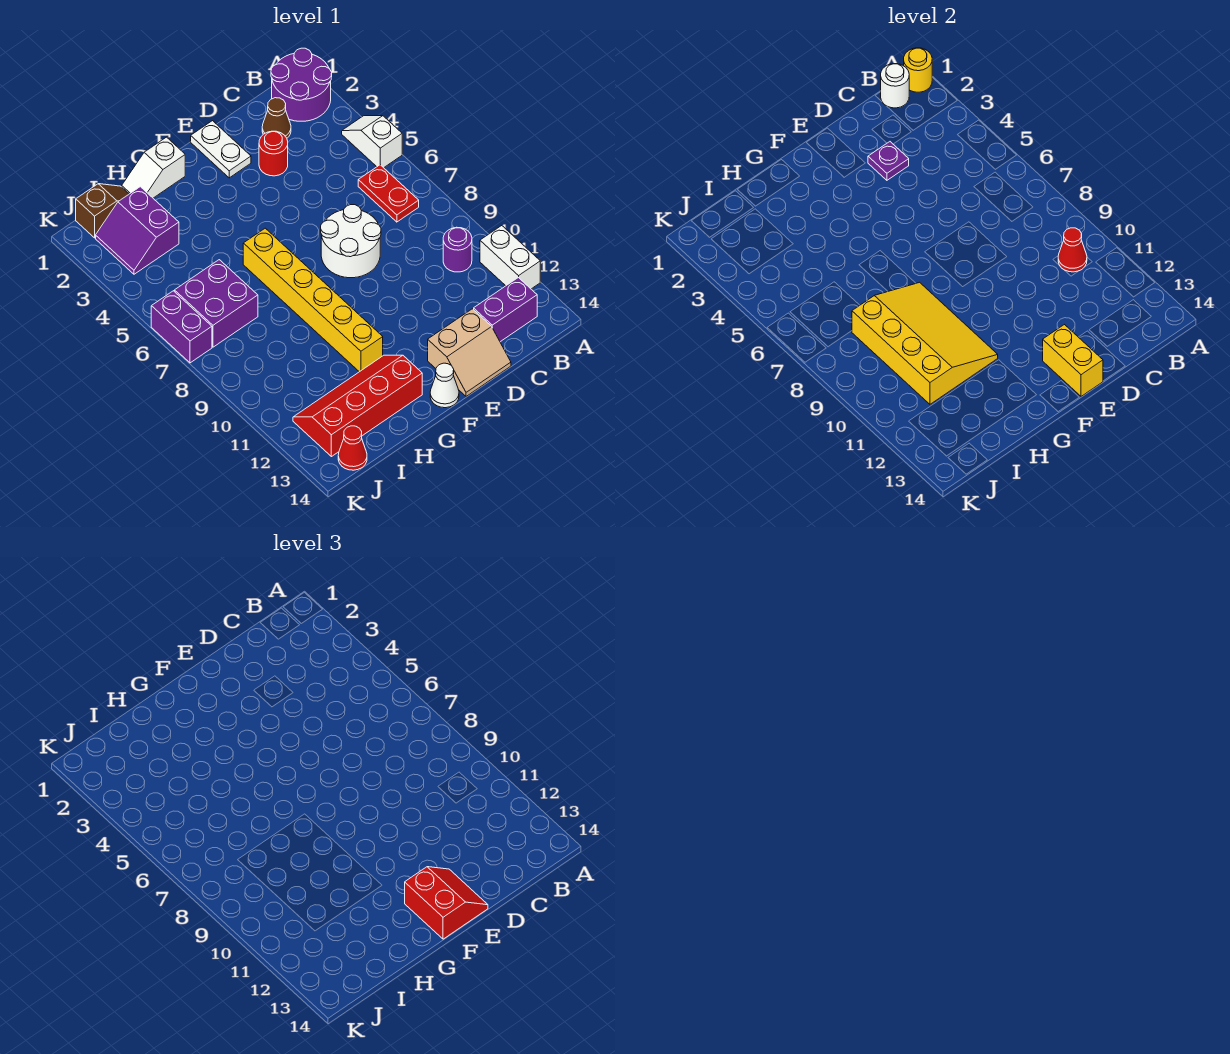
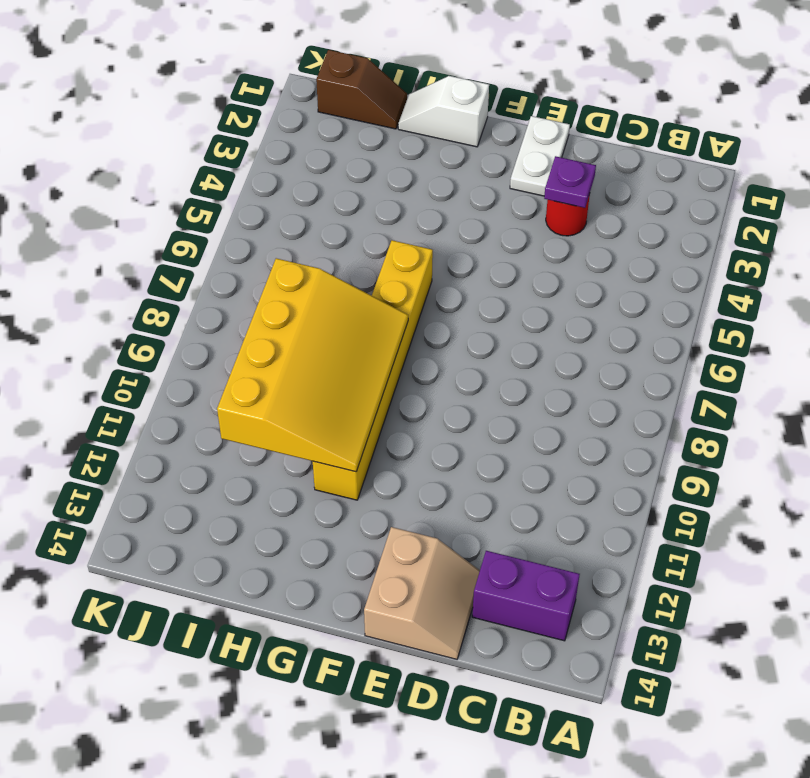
tan slope D13:E14 level 1 top E -> tan slope D13:E14 level 1 top 13
none -> purple round brick A1:B2 level 1
none -> white slope A4:A5 level 1 top 5
none -> white brick A11:A12 level 1

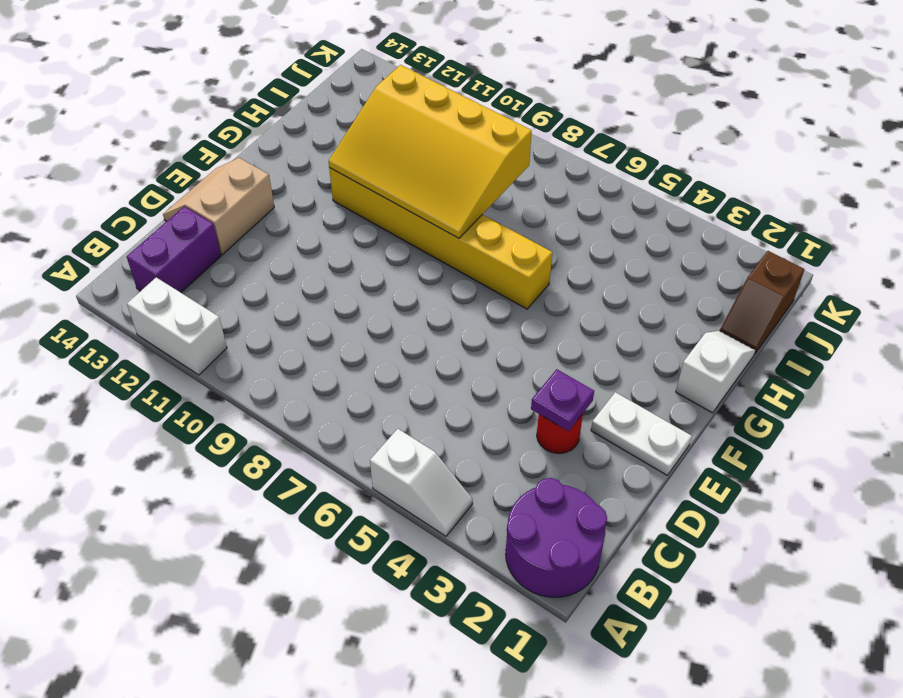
none -> red plate B6:B7 level 1
none -> purple round brick B10 level 1
none -> brown cone C2 level 1

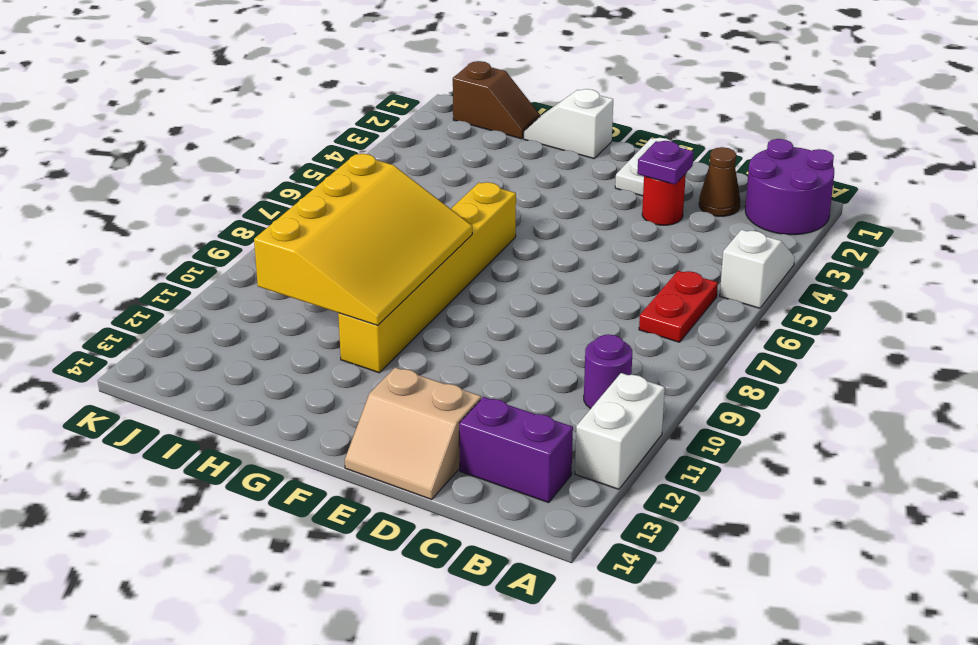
none -> white round brick D7:E8 level 1
none -> white cone F14 level 1
none -> red slope G12:J13 level 1 top 13

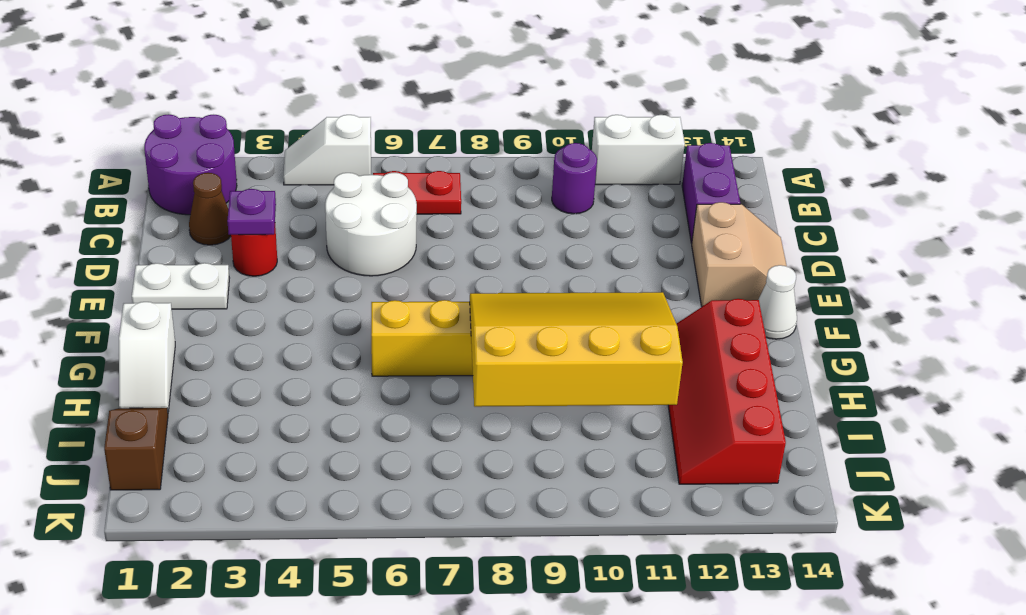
white round brick C5:D6 level 1 -> white round brick D7:E8 level 1
none -> purple slope I2:J3 level 1 top I
none -> purple brick I6:J7 level 1
none -> red cone J14 level 1

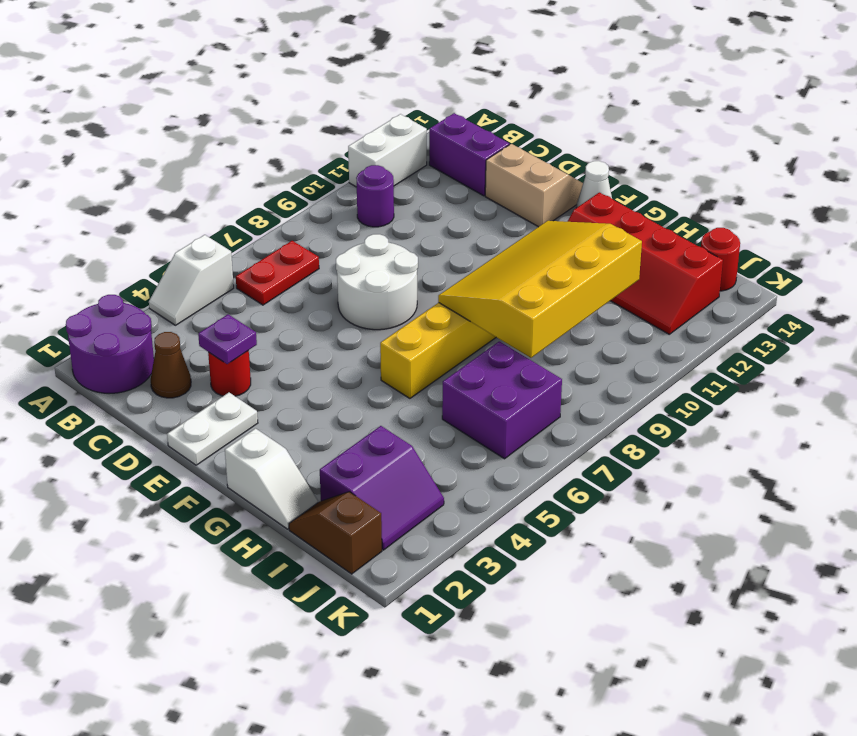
red round brick J14 level 1 -> red cone J14 level 1
none -> purple brick K6:K7 level 1
none -> yellow round brick A1 level 2
none -> white round brick B1 level 2

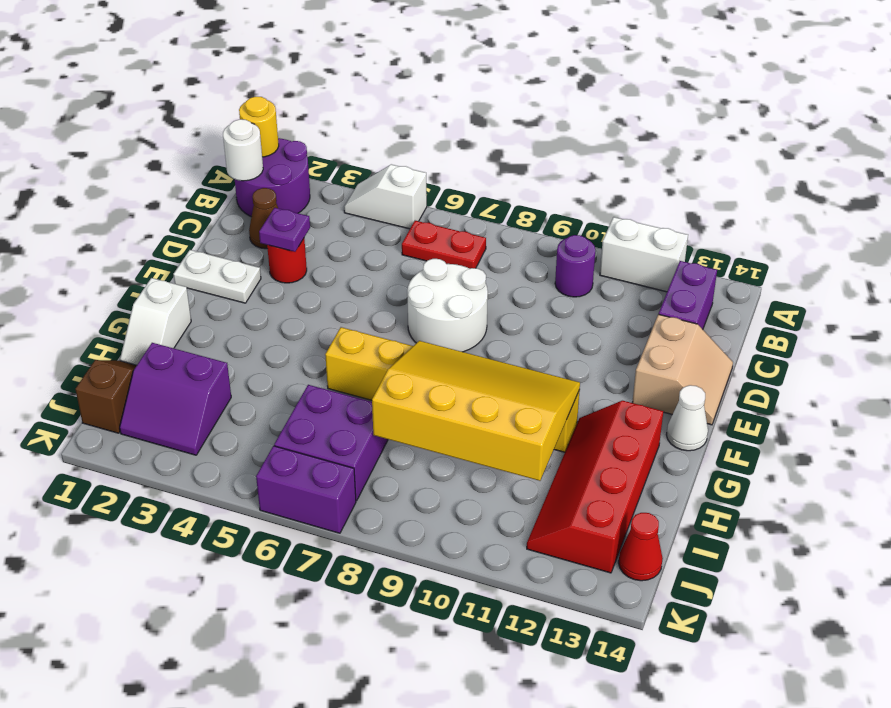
none -> red cone B10 level 2
none -> yellow brick E13:E14 level 2
none -> red slope E13:F14 level 3 top F

